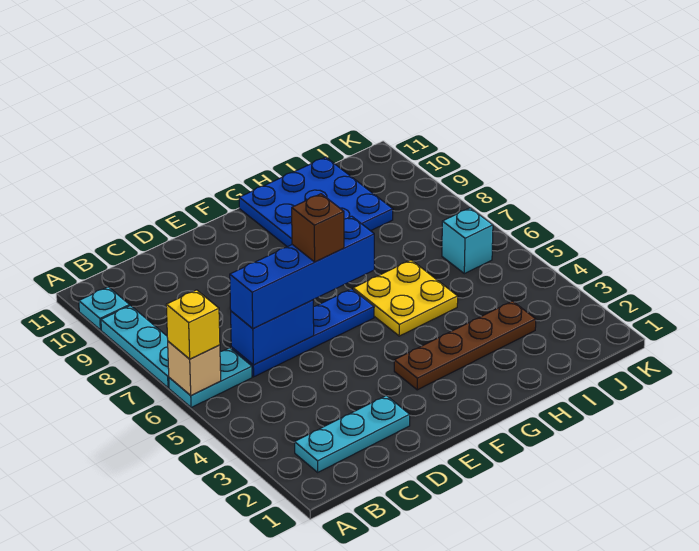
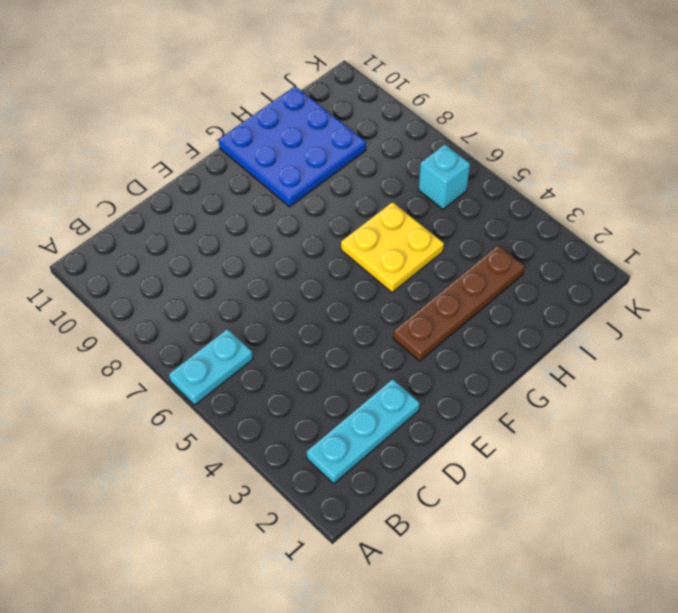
none -> cyan plate A7:A9 level 1
none -> cyan plate A10 level 1
none -> blue plate C6:F6 level 1

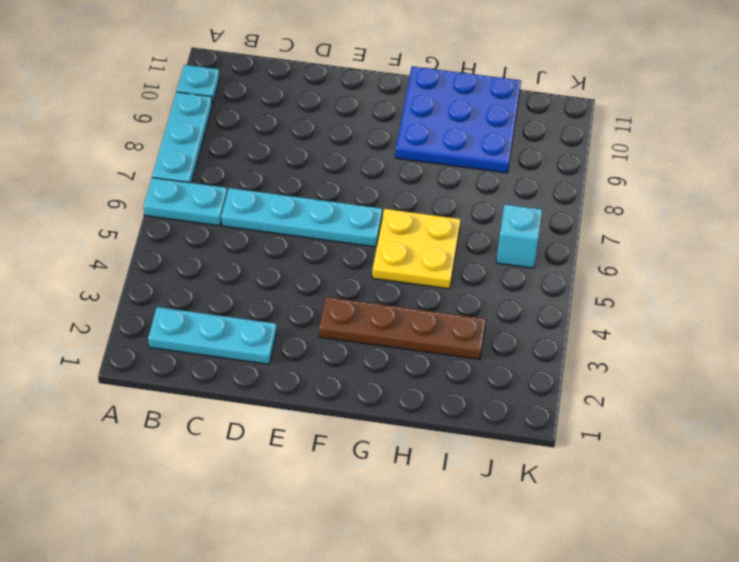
cyan plate C6:F6 level 1 -> blue plate C6:F6 level 1
none -> tan brick A6 level 2
none -> blue brick C6:D6 level 2
none -> yellow brick A6 level 3

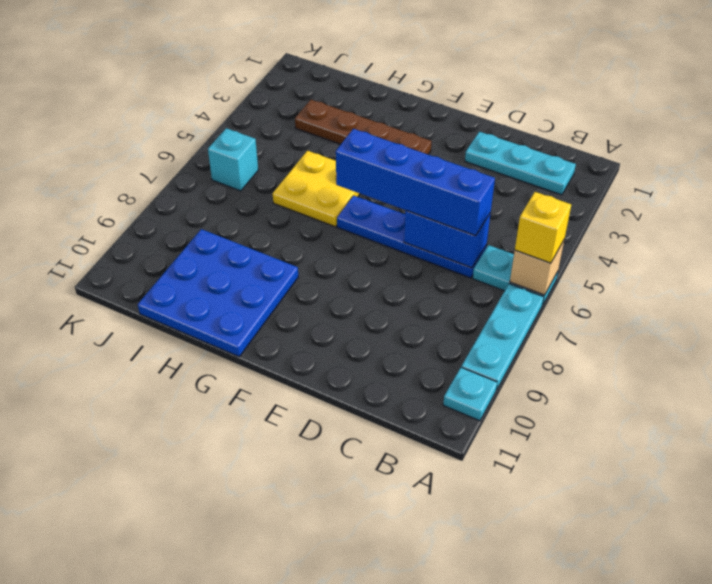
none -> brown brick E6 level 4

